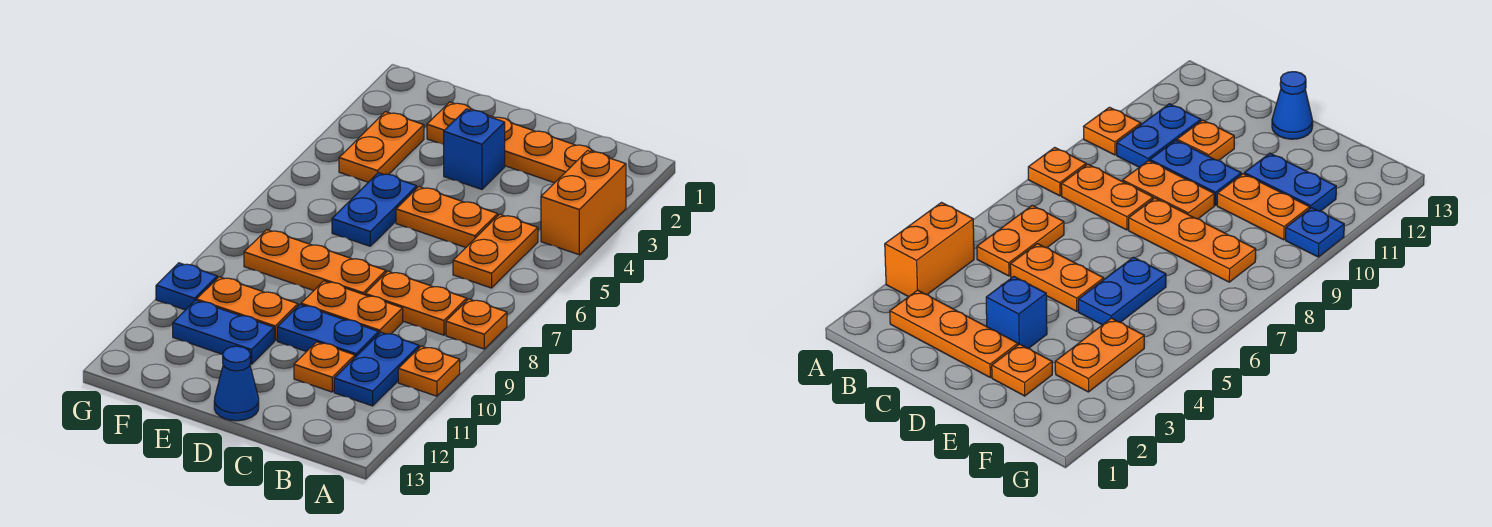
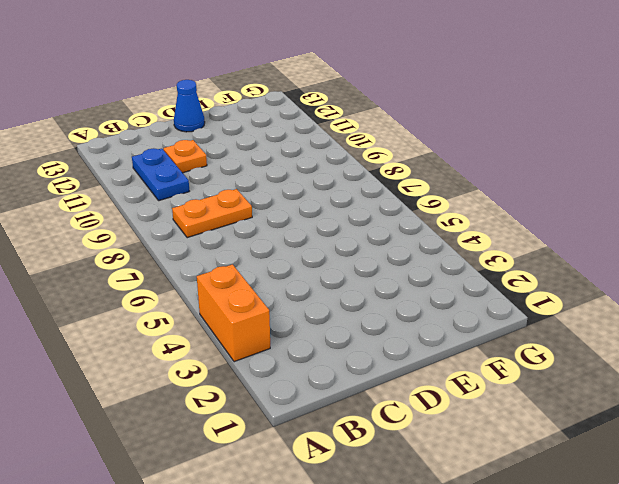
none -> orange plate A8 level 1
none -> orange plate A10 level 1
none -> orange plate B2:D2 level 1

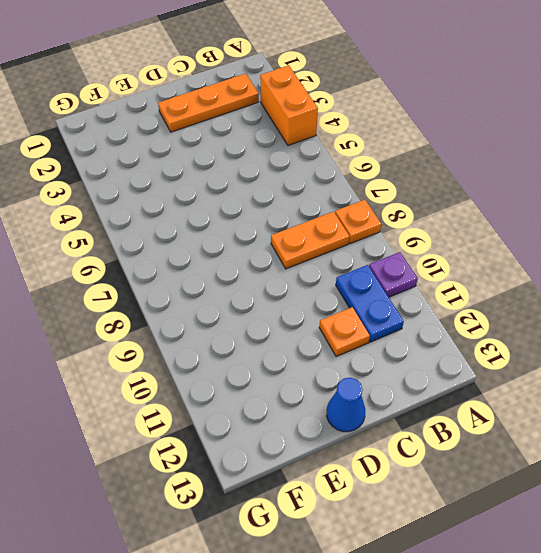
purple plate A10 level 1 -> orange plate A10 level 1
none -> orange plate B5:B6 level 1
none -> orange plate C5:D5 level 1
none -> orange plate C9:D9 level 1

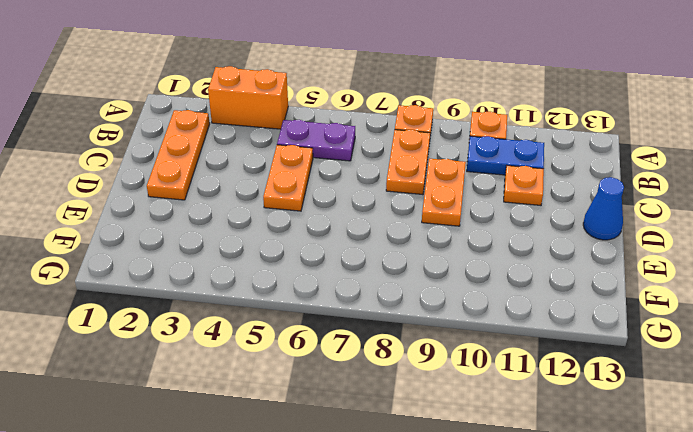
purple plate B5:B6 level 1 -> orange plate B5:B6 level 1
none -> blue plate C10:D10 level 1
none -> blue brick D3 level 1
none -> orange plate D8:F8 level 1

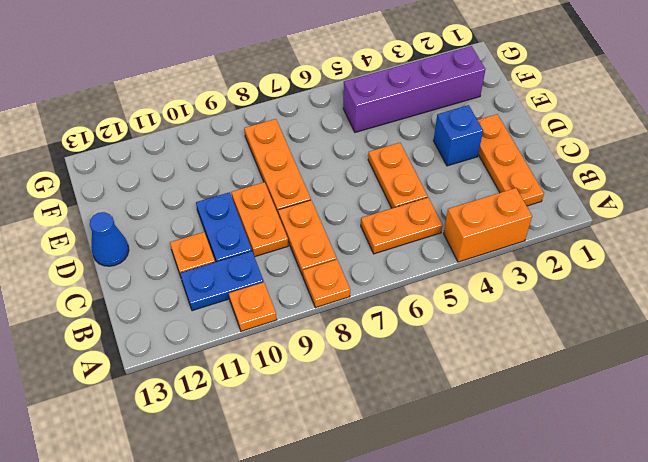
purple brick F2:F5 level 1 -> orange plate F3:F4 level 1
none -> orange plate E2 level 1
none -> blue plate E5:E6 level 1
none -> orange plate E10:F10 level 1

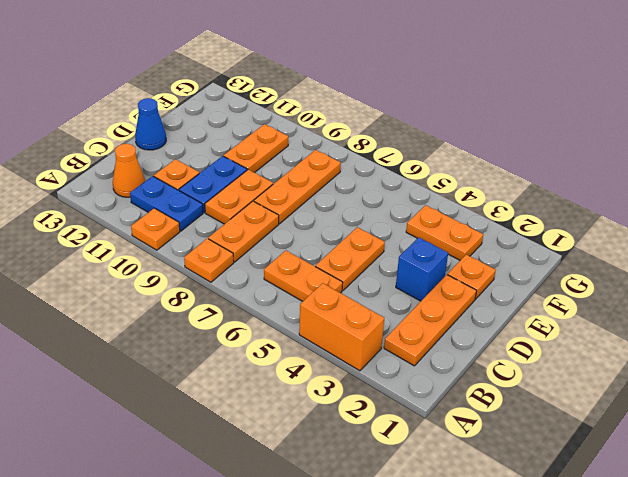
orange cone B12 level 1 -> none
none -> blue plate E5:E6 level 1
none -> blue plate E11:F11 level 1
none -> blue plate G10 level 1

